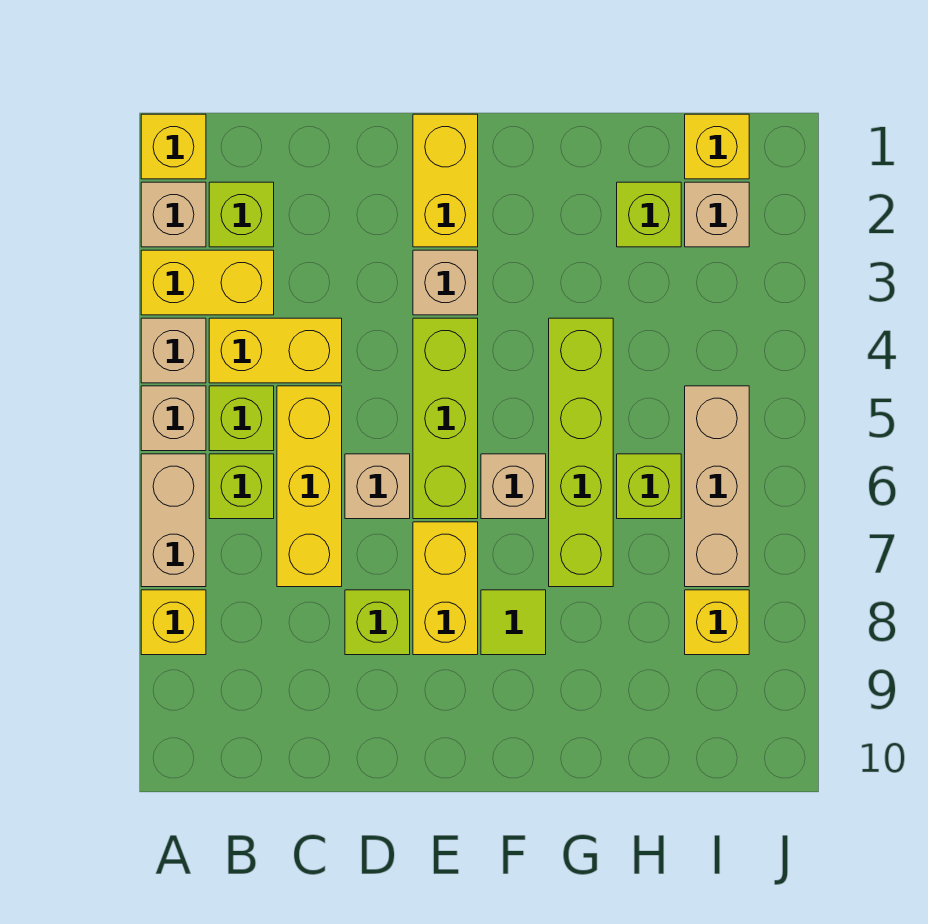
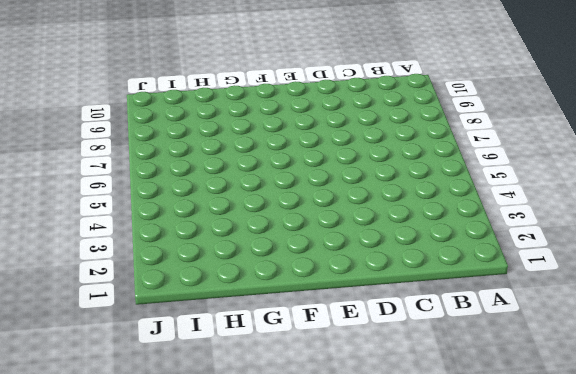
none -> yellow brick A1 level 1
none -> tan brick A2 level 1
none -> yellow brick A3:B3 level 1

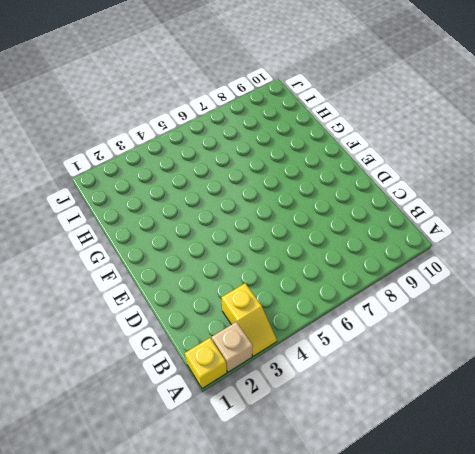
yellow slope A3:B3 level 1 top B -> yellow brick A3:B3 level 1
none -> tan brick A4 level 1
none -> tan brick A5 level 1
none -> tan brick A6:A7 level 1

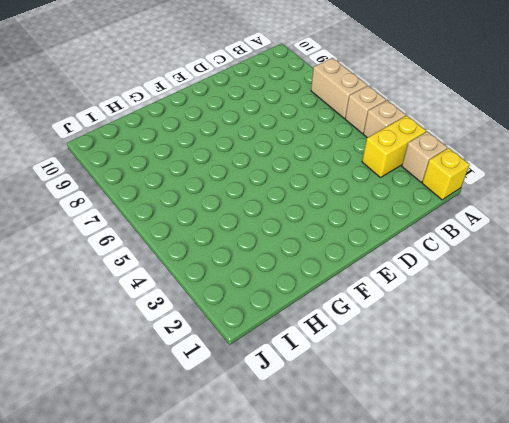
none -> yellow brick A8 level 1
none -> lime brick B2 level 1
none -> yellow brick B4:C4 level 1

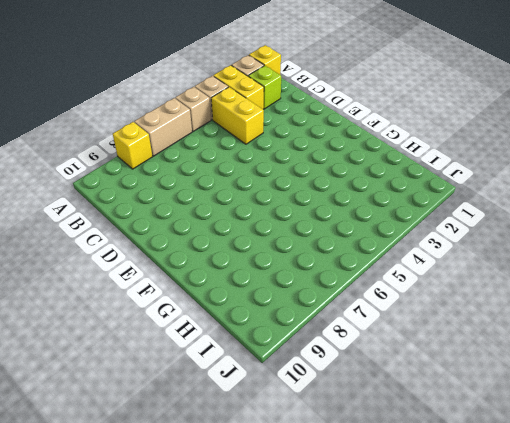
none -> lime brick B5 level 1
none -> lime brick B6 level 1
none -> yellow brick C5:C7 level 1

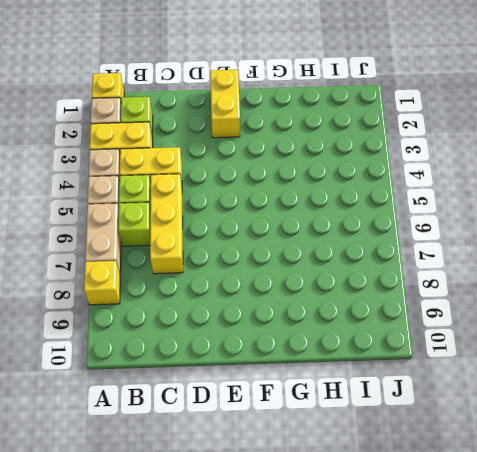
none -> tan brick D6 level 1
none -> lime brick D8 level 1
none -> tan brick E3 level 1

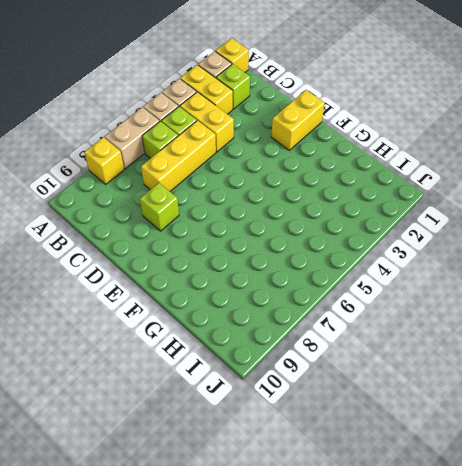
none -> tan brick D6 level 1
none -> tan brick E3 level 1
none -> lime brick E4:E6 level 1

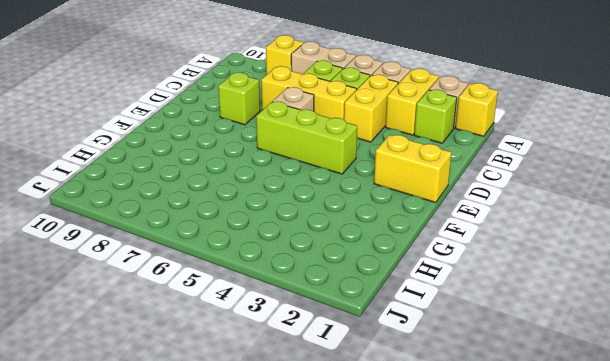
none -> tan brick E3 level 1
none -> yellow brick E7:E8 level 1
none -> tan brick F6 level 1

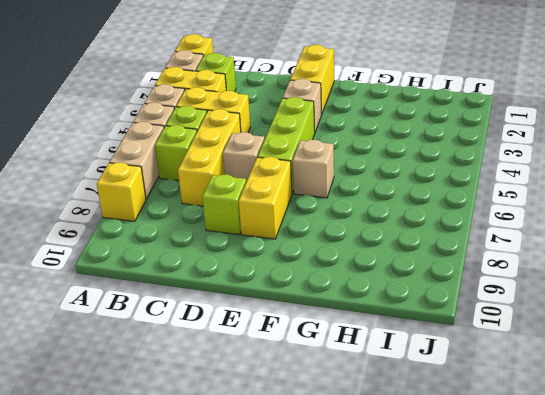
none -> lime tile F8 level 1
none -> lime brick G4:G7 level 1
none -> lime brick H2 level 1

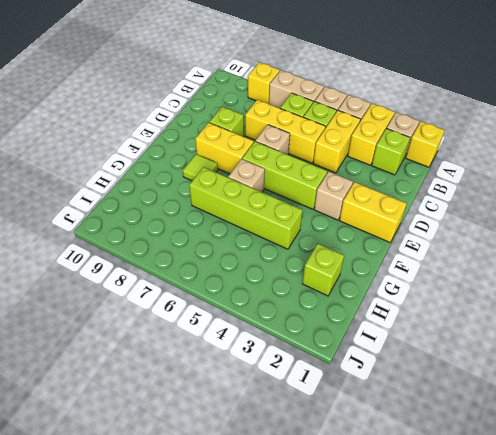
none -> lime brick H6 level 1
none -> yellow brick I1 level 1
none -> tan brick I2 level 1

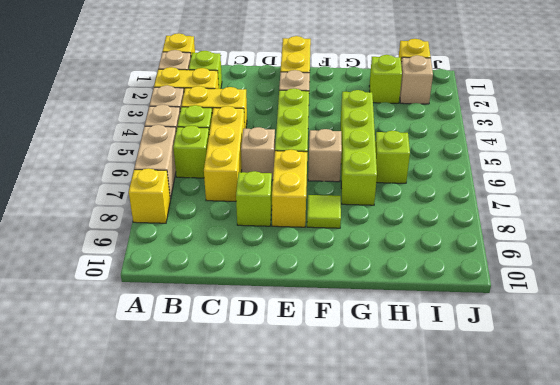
none -> tan brick I5:I7 level 1
none -> yellow brick I8 level 1

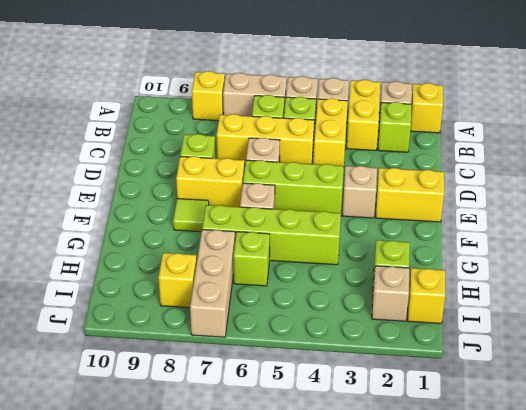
tan brick H7:J7 level 1 -> tan brick I5:I7 level 1

